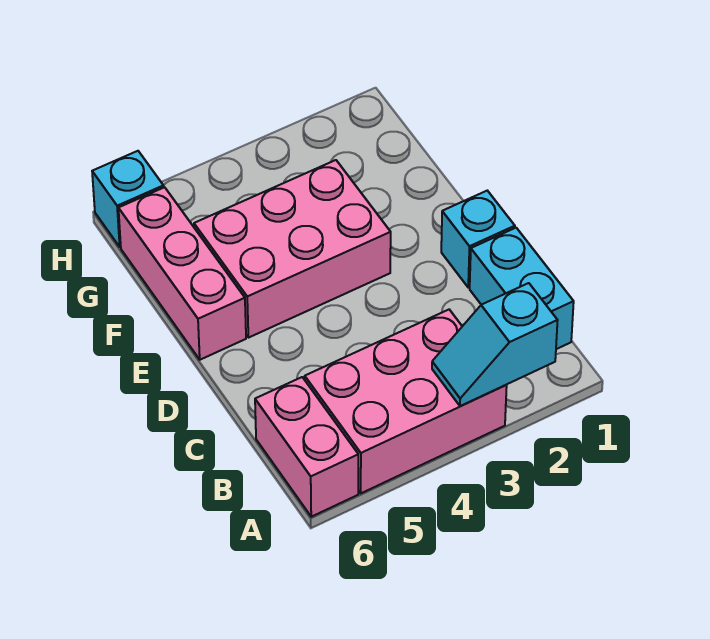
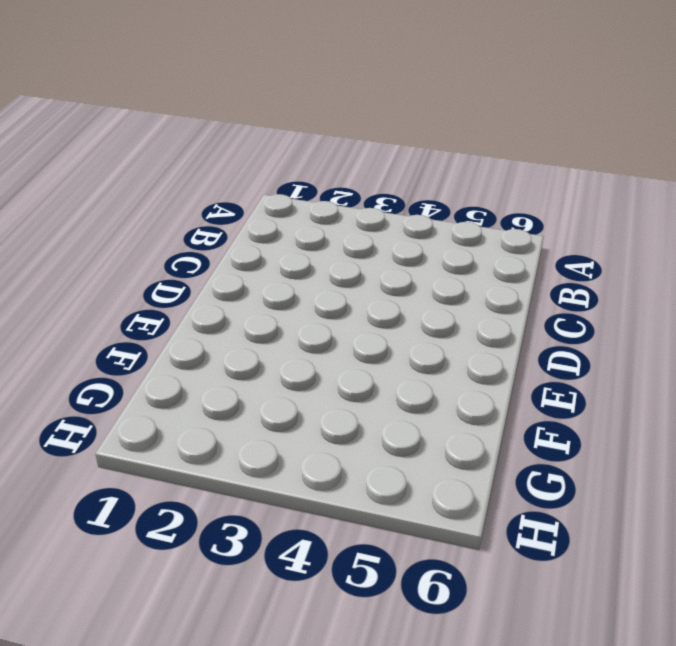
none -> pink brick A3:B5 level 1
none -> pink brick A6:B6 level 1

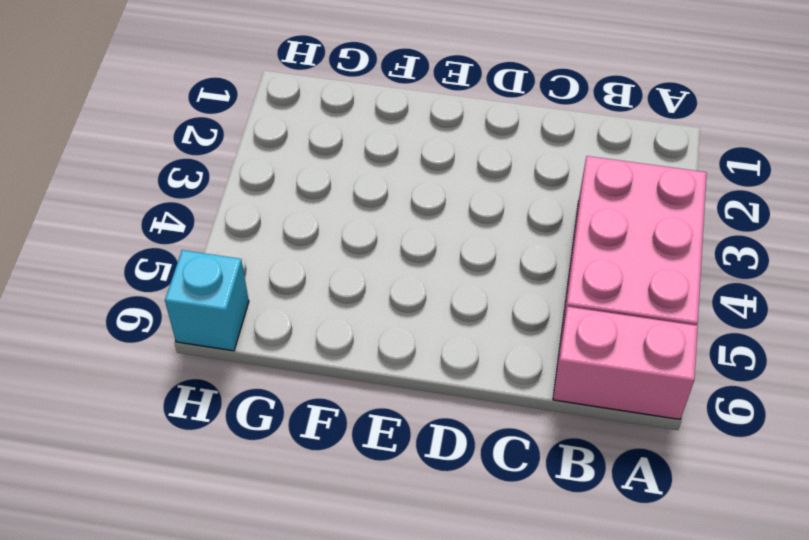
none -> cyan brick B1:C1 level 1
none -> cyan brick D1 level 1

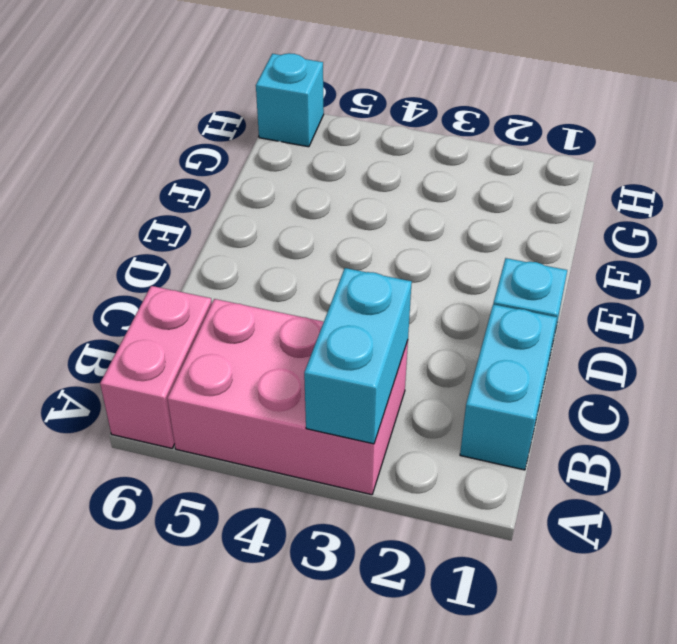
cyan brick A3:B3 level 2 -> cyan slope A2:A3 level 2 top 2
none -> pink brick E3:F5 level 1
none -> pink brick E6:G6 level 1

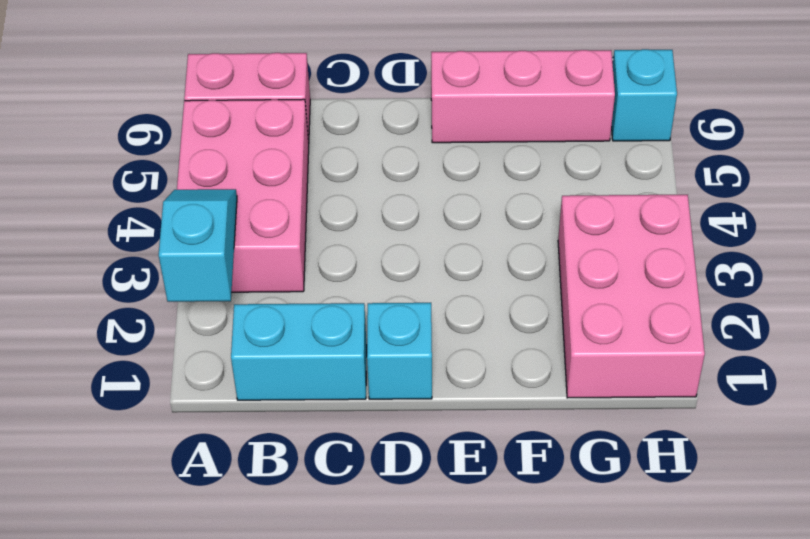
pink brick G1:H3 level 1 -> pink brick E3:F5 level 1

